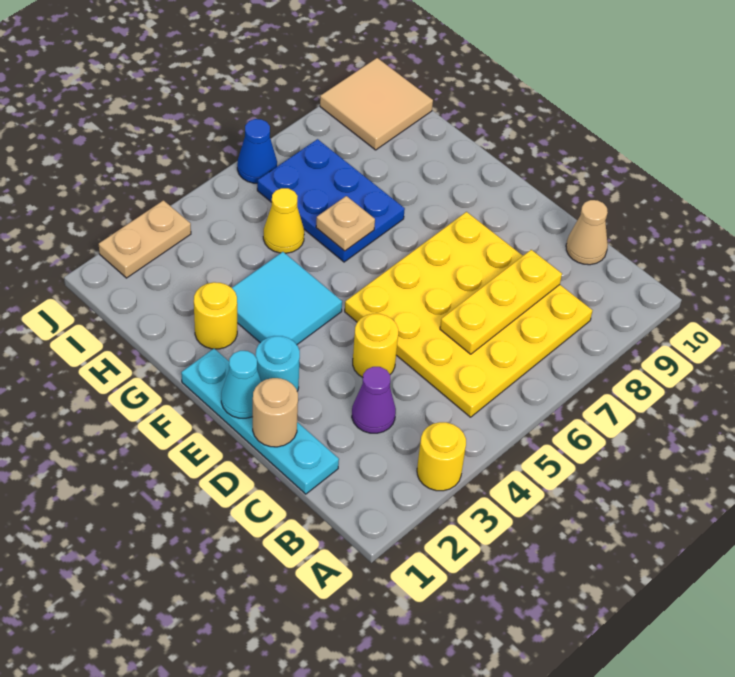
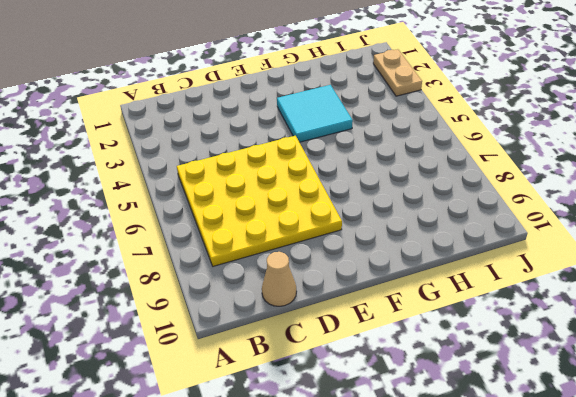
none -> yellow round brick A3 level 1
none -> cyan plate C1:F1 level 1
none -> purple cone C3 level 1

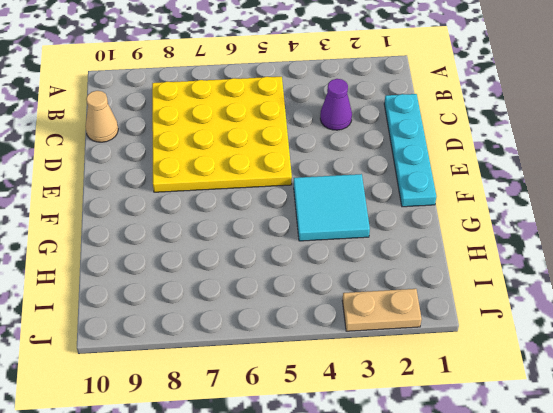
none -> yellow round brick A3 level 1
none -> yellow round brick D4 level 1
none -> cyan round brick E2 level 1

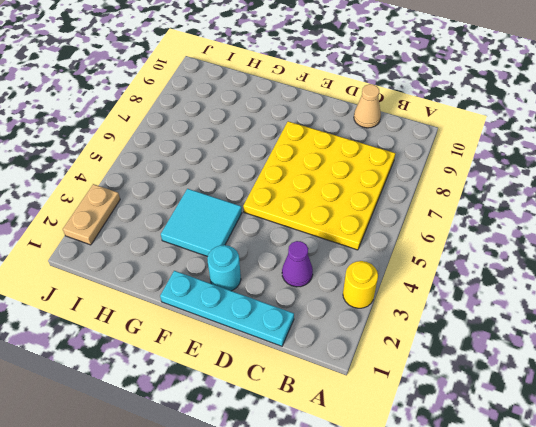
none -> yellow round brick D4 level 1
none -> yellow round brick G2 level 1
none -> blue plate G6:I7 level 1

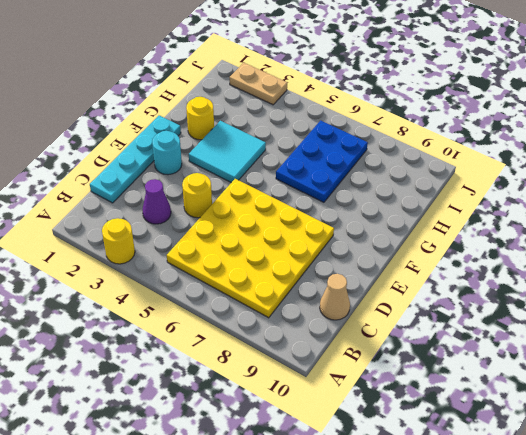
none -> yellow cone H5 level 1
none -> tan tile I9:J10 level 1
none -> blue cone J6 level 1

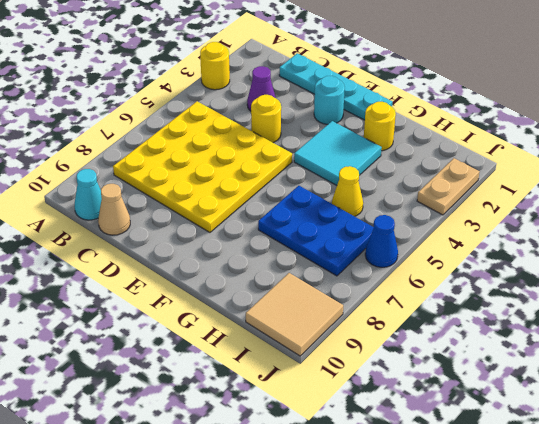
cyan cone B10 level 1 -> cyan cone E1 level 2
none -> yellow plate C6:C8 level 2
none -> tan round brick D1 level 2
none -> tan plate G6 level 2

